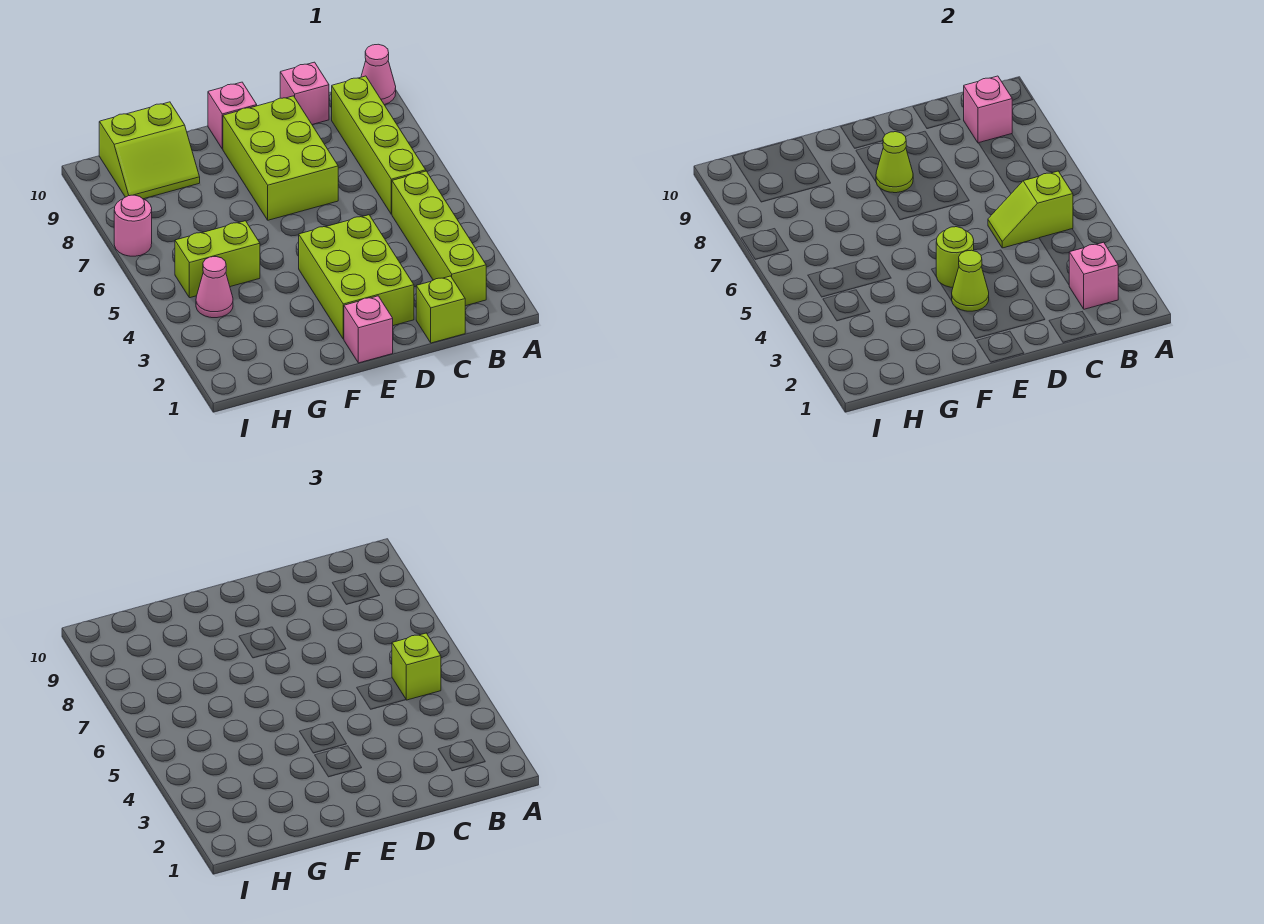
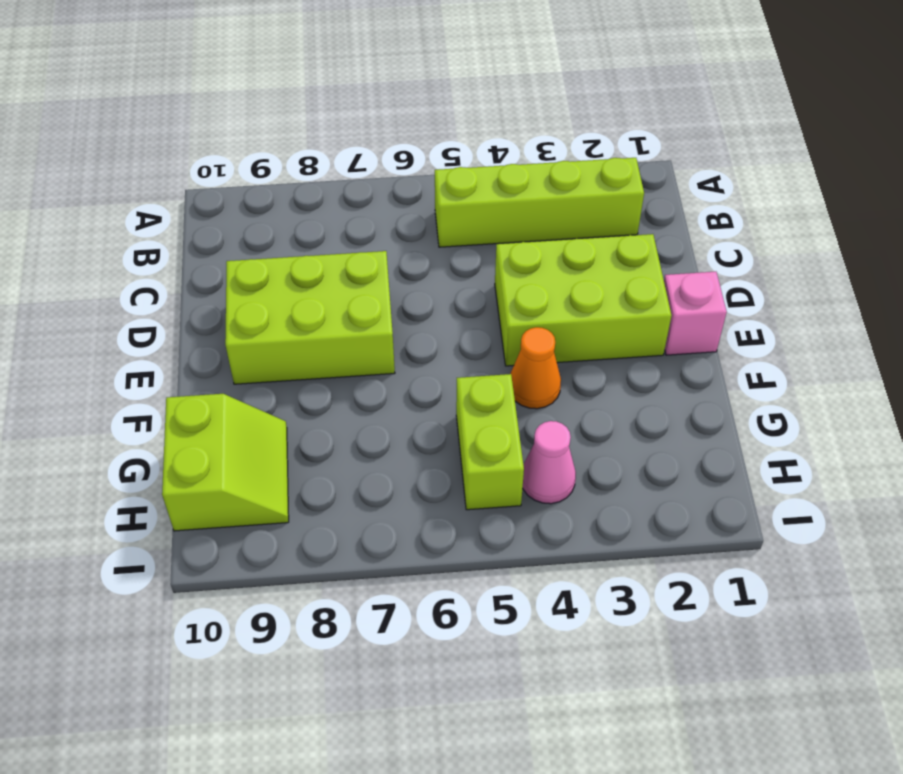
orange cone F4 level 1 -> none
none -> pink cone A10 level 1
none -> lime brick B6:B9 level 1
none -> lime brick C1 level 1

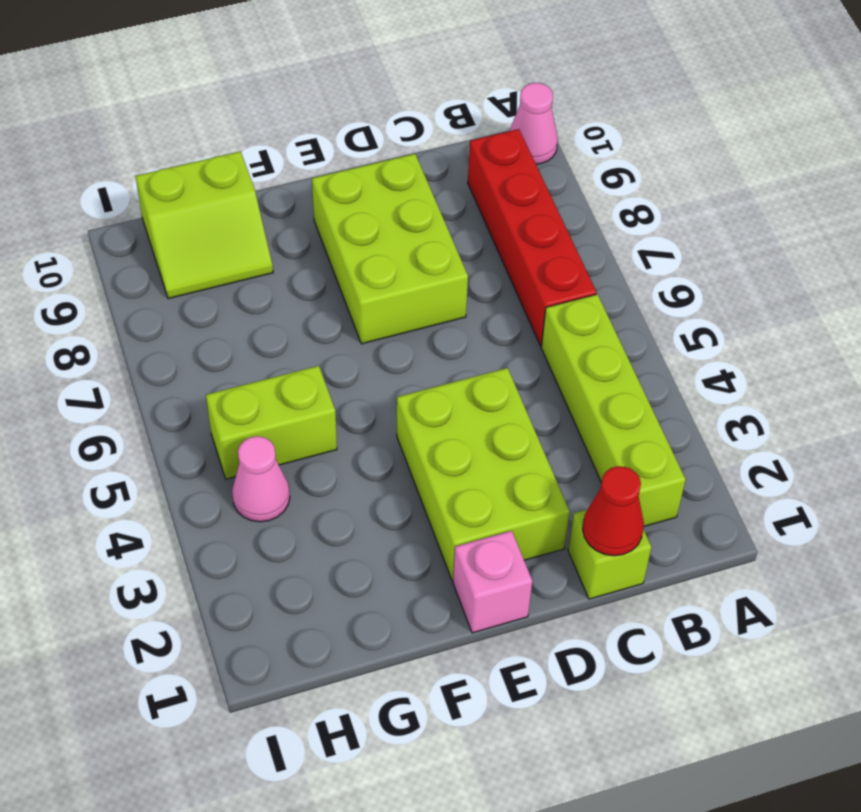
red brick B6:B9 level 1 -> lime brick B6:B9 level 1
red cone C1 level 2 -> none
none -> pink brick C10 level 1
none -> pink brick E10 level 1
none -> pink round brick I7 level 1

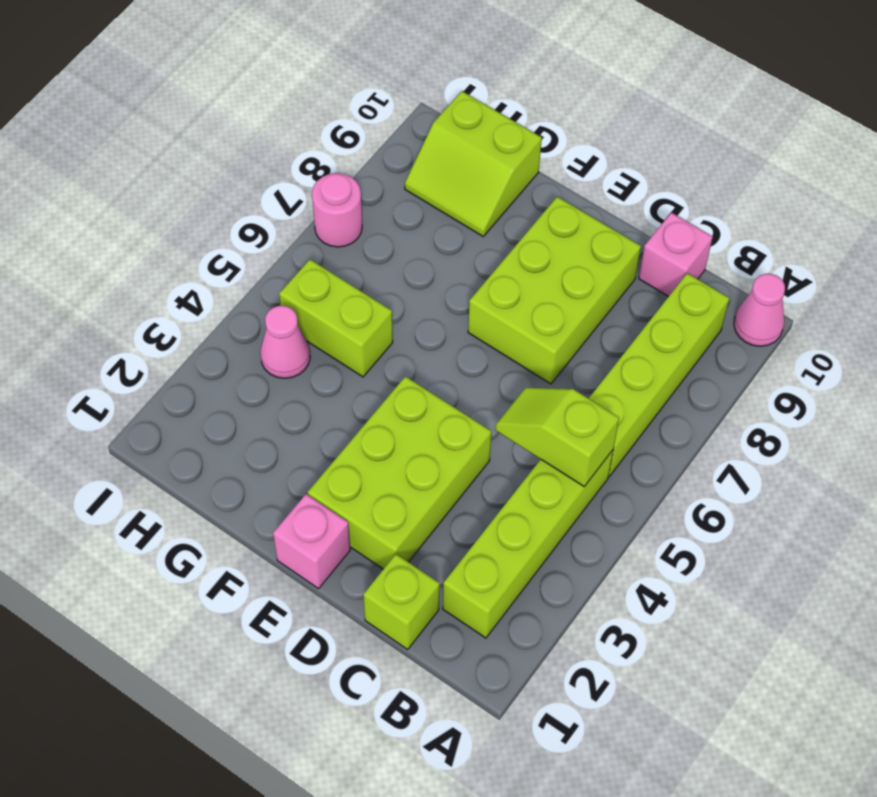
none -> pink brick E10 level 1
none -> pink brick B2 level 2
none -> pink brick B9 level 2

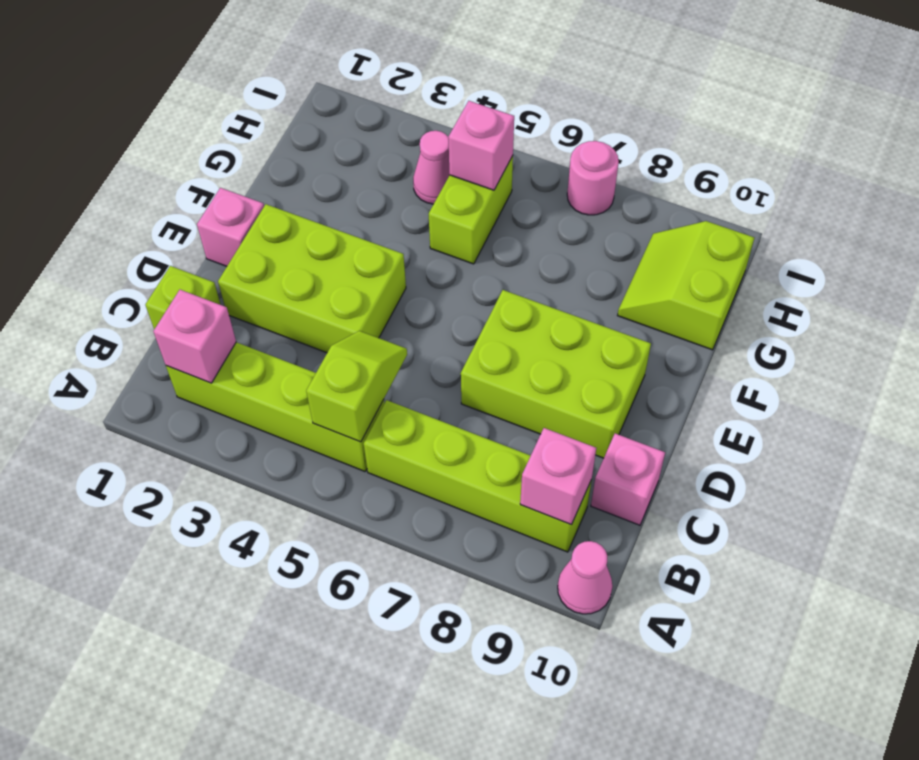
pink brick H5 level 2 -> pink brick E10 level 1
none -> lime cone E3 level 2
none -> lime round brick E4 level 2
none -> lime cone E8 level 2

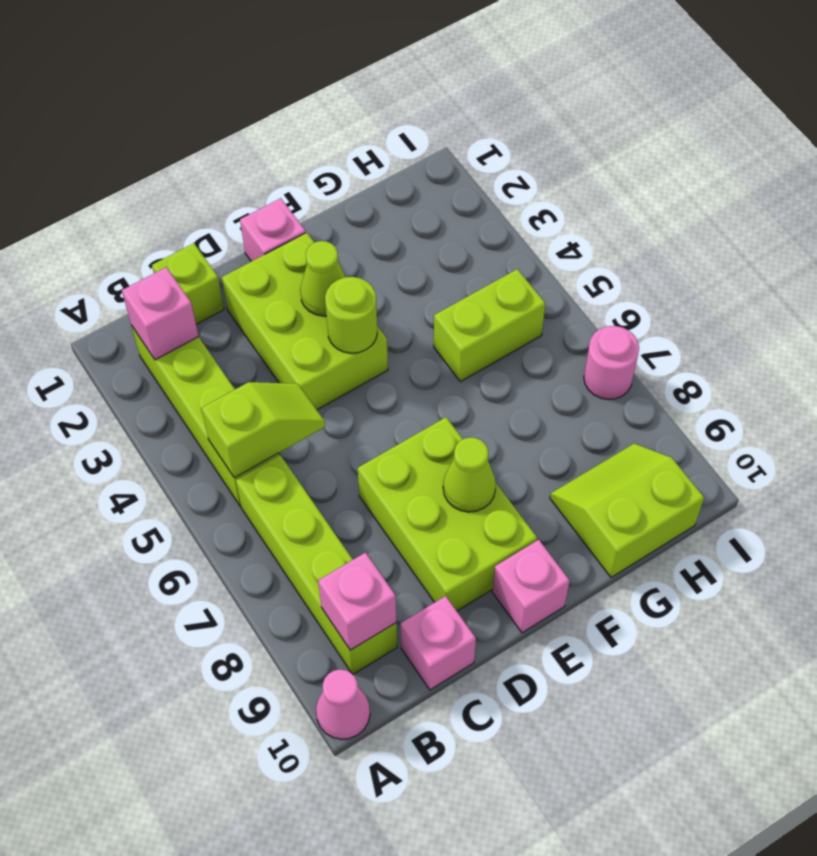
none -> pink cone H4 level 1
none -> lime brick B5 level 3

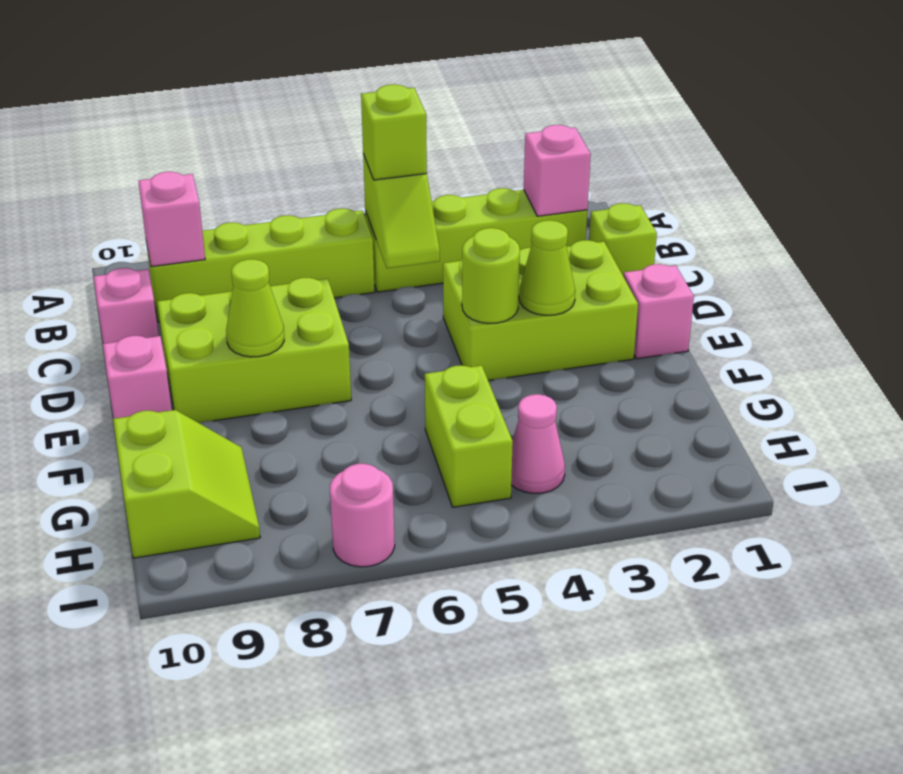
none -> pink cone A10 level 1

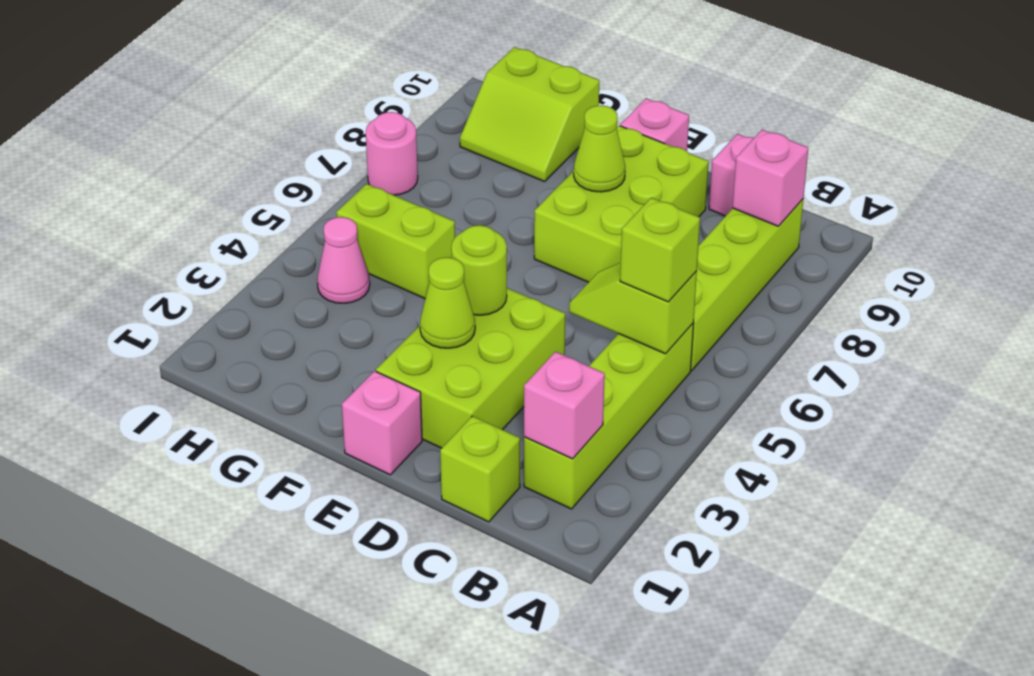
none -> pink cone A10 level 1

